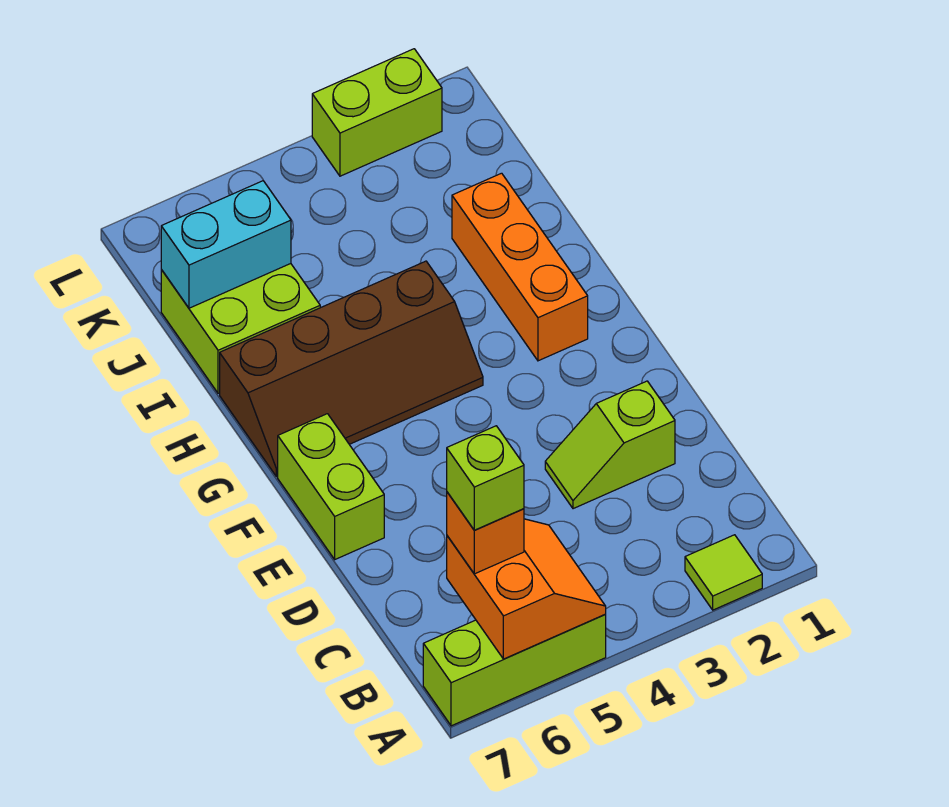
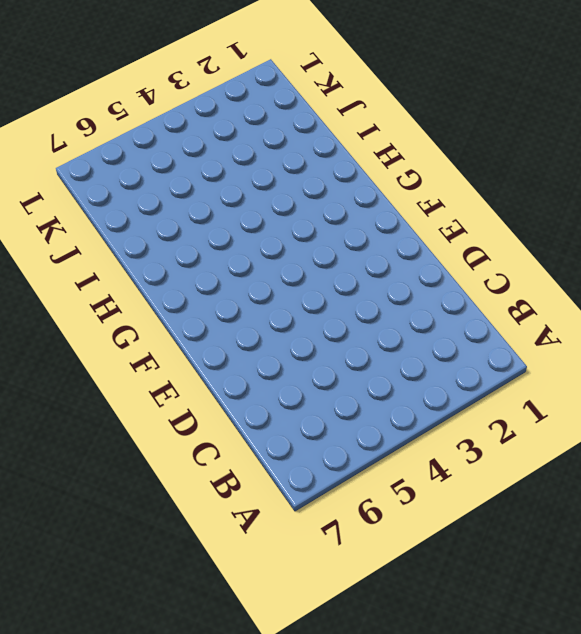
none -> lime tile A2 level 1
none -> lime brick A5:A7 level 1
none -> lime slope D2:D3 level 1 top 2

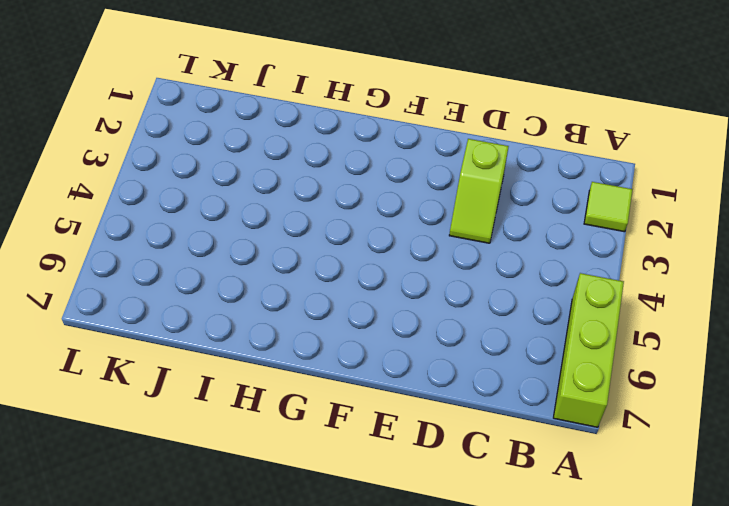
none -> lime brick E7:F7 level 1
none -> orange brick G2:I2 level 1
none -> brown slope G4:H7 level 1 top H

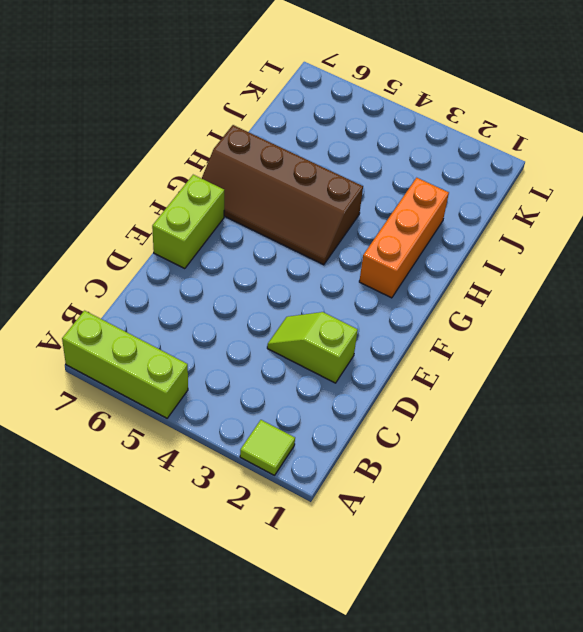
none -> lime brick I6:J7 level 1
none -> lime brick L2:L3 level 1
none -> orange slope A5:B6 level 2 top 6

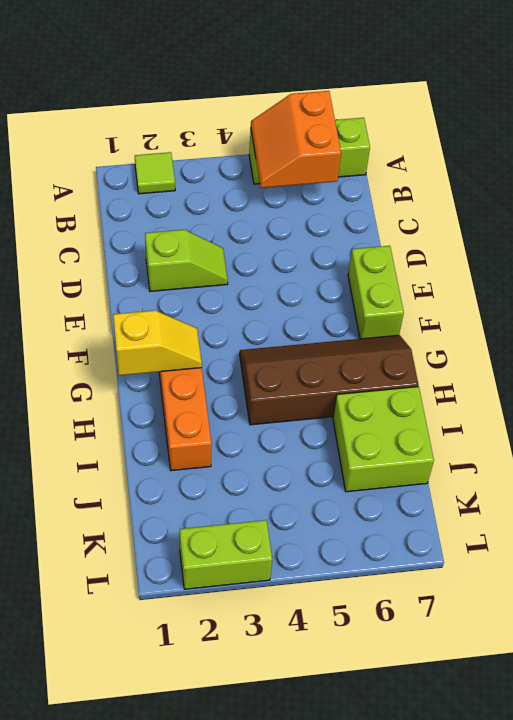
yellow slope G1:G2 level 2 top 1 -> none
none -> cyan brick J6:J7 level 2
none -> orange brick B6 level 3
none -> lime brick B6 level 4

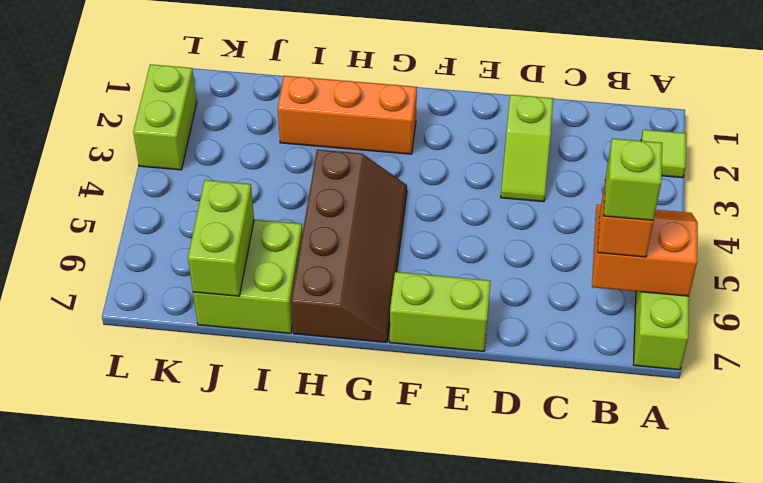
lime brick J6:J7 level 2 -> cyan brick J6:J7 level 2

